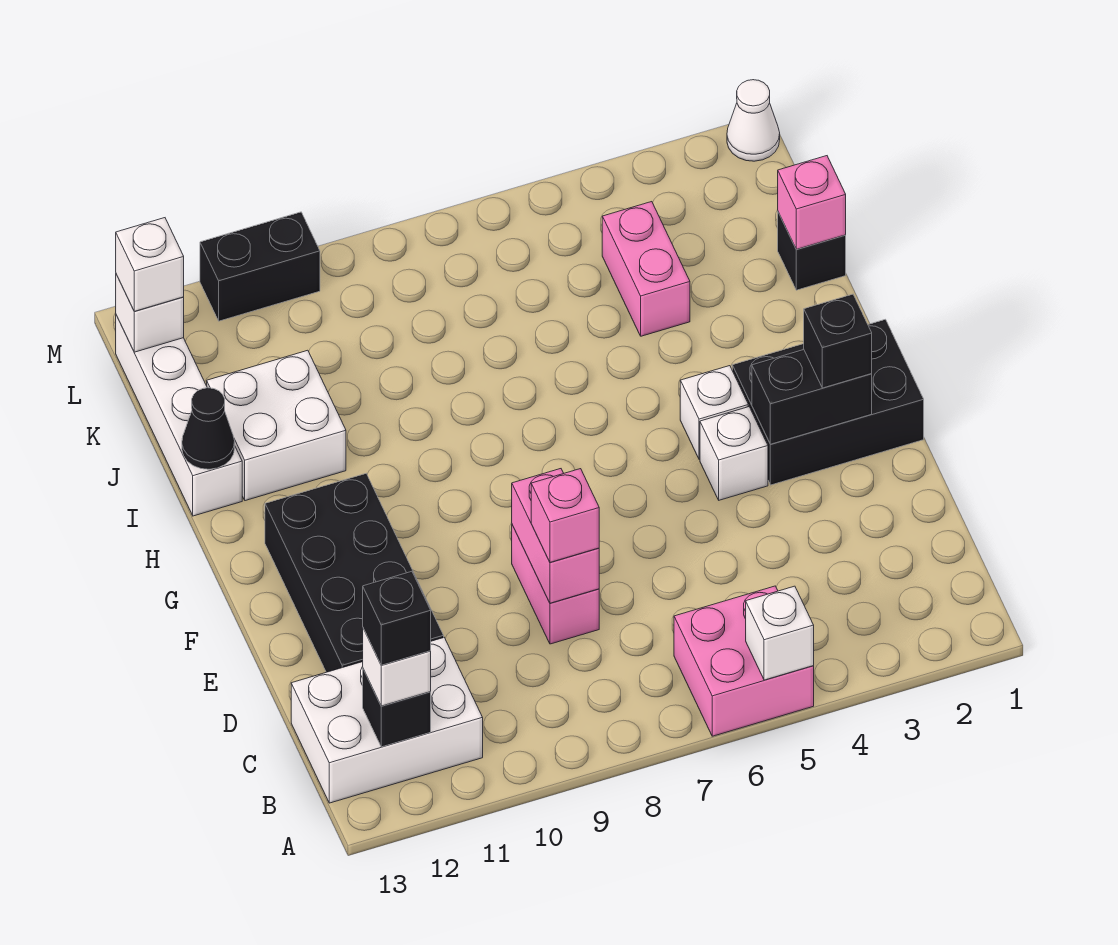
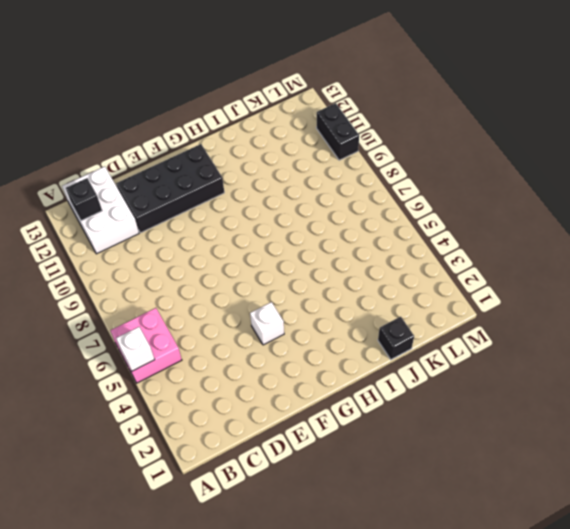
none -> pink brick D8:E8 level 1
none -> black brick F1:G3 level 1
none -> white brick G4 level 1

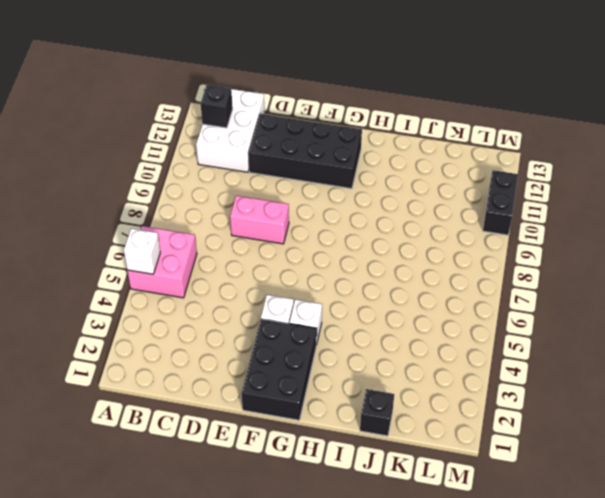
none -> white brick I11:J12 level 1
none -> white brick I13:L13 level 1
none -> pink brick J4:K4 level 1

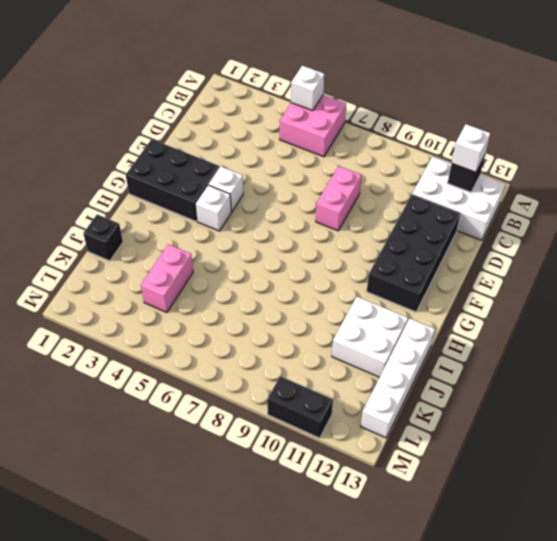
none -> white cone M1 level 1
none -> pink brick D8:E8 level 2
none -> black brick F2:F3 level 2

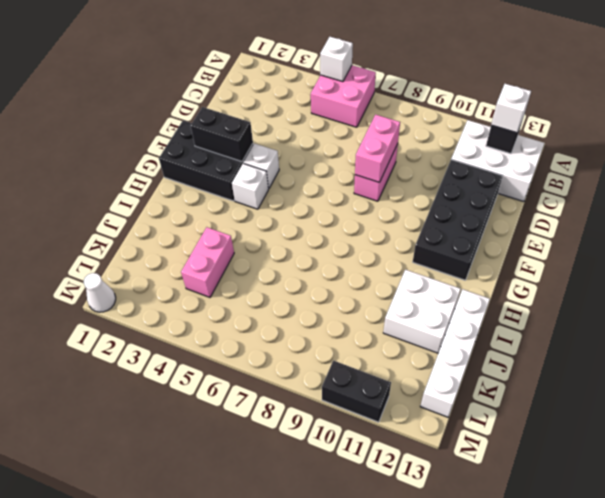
none -> black brick J1 level 1
none -> black cone I13 level 2
none -> pink brick J1 level 2

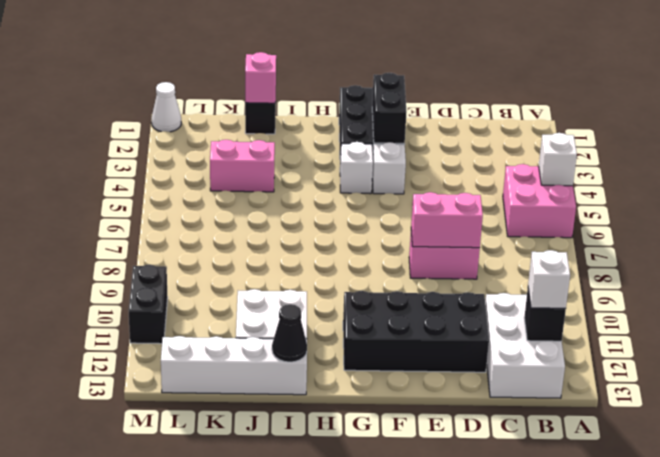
none -> white brick L13 level 2
none -> pink brick D8 level 3
none -> black brick F2 level 3

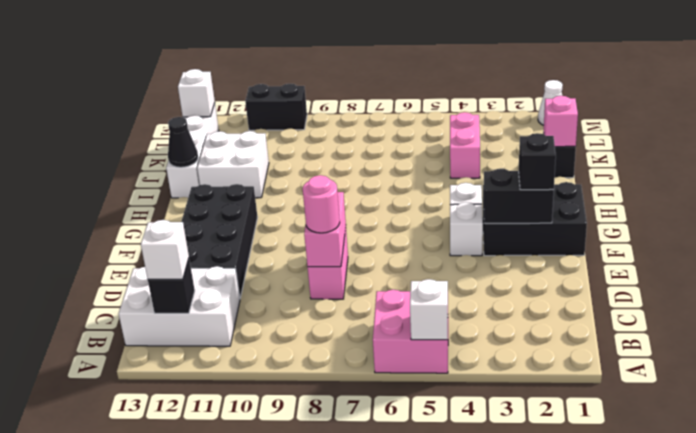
pink round brick D8 level 3 -> pink brick D8 level 3
none -> white brick L13 level 3
none -> black brick B12 level 4

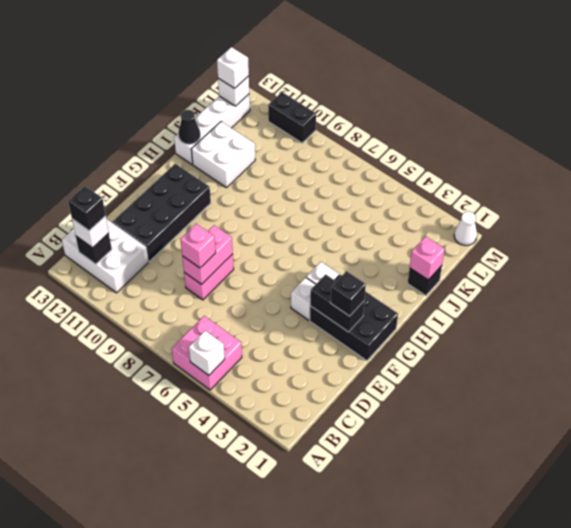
none -> pink brick J4:K4 level 1

